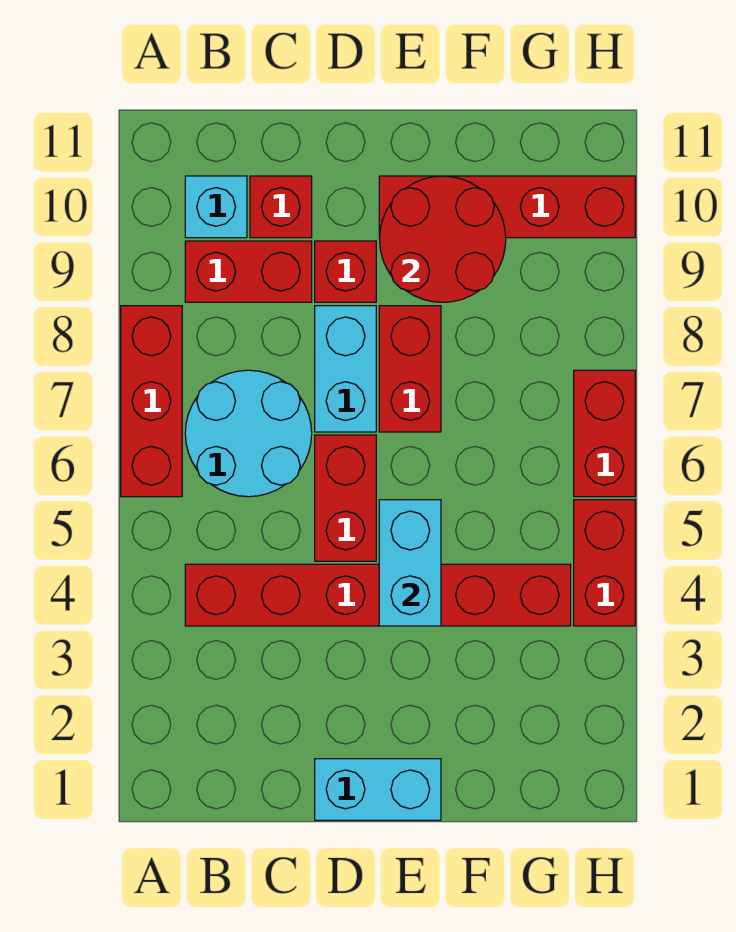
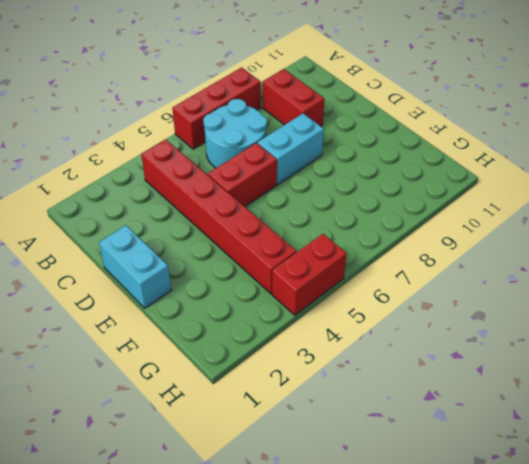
none -> cyan brick B10 level 1
none -> red brick C10 level 1
none -> red brick D9 level 1

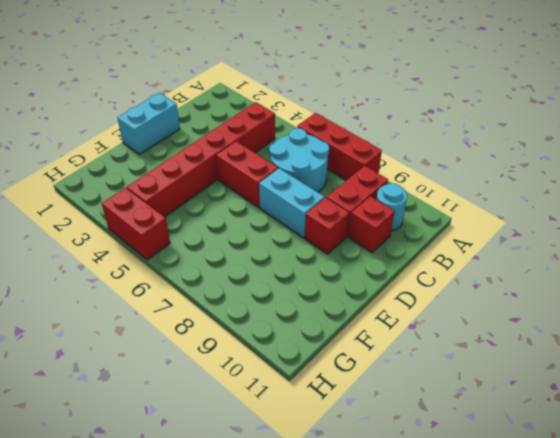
cyan round brick B10 level 1 -> cyan brick B10 level 1
none -> red brick E7:E8 level 1
none -> red brick E10:H10 level 1
none -> red brick H6:H7 level 1

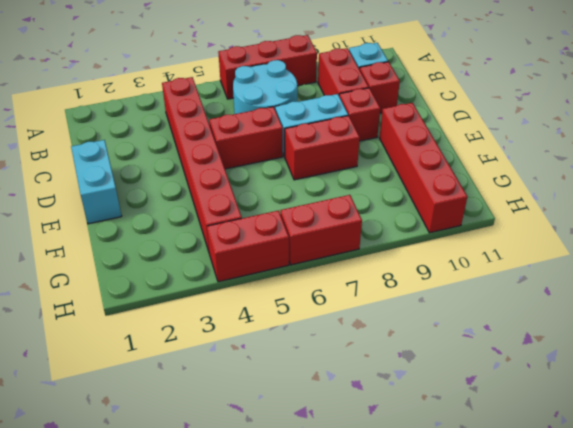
none -> cyan brick E4:E5 level 2
none -> red round brick E9:F10 level 2

